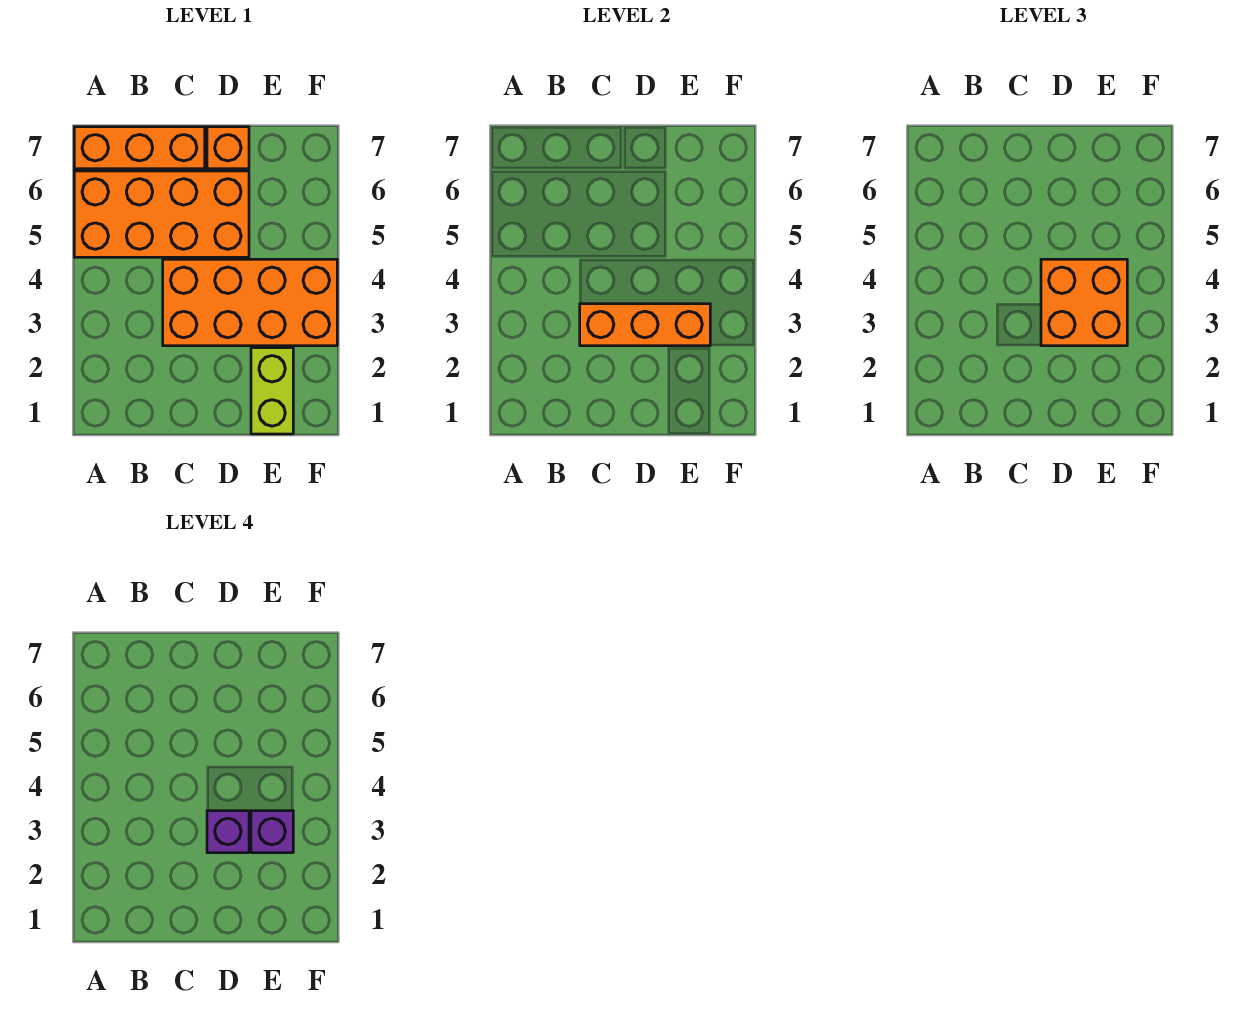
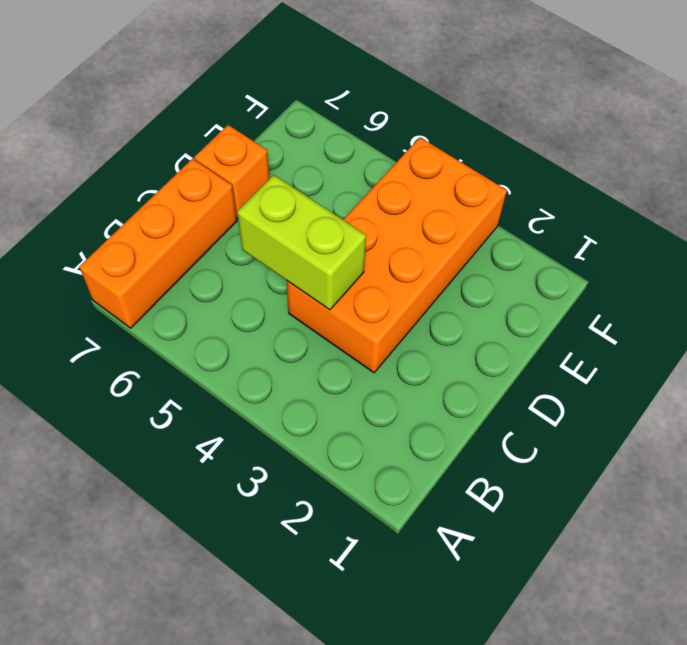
lime brick C4:C5 level 2 -> lime brick E1:E2 level 1
none -> orange brick A5:D6 level 1
none -> orange brick C3:E3 level 2

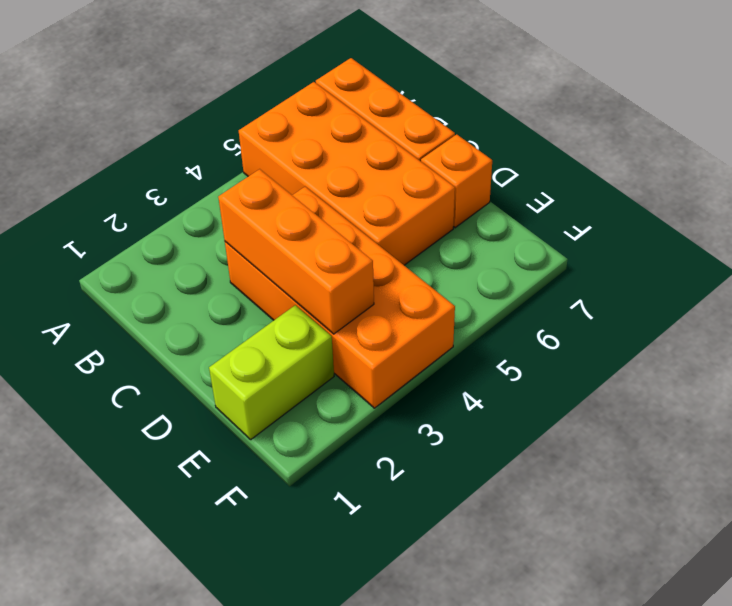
none -> orange brick D3:E4 level 3
none -> purple brick D3 level 4

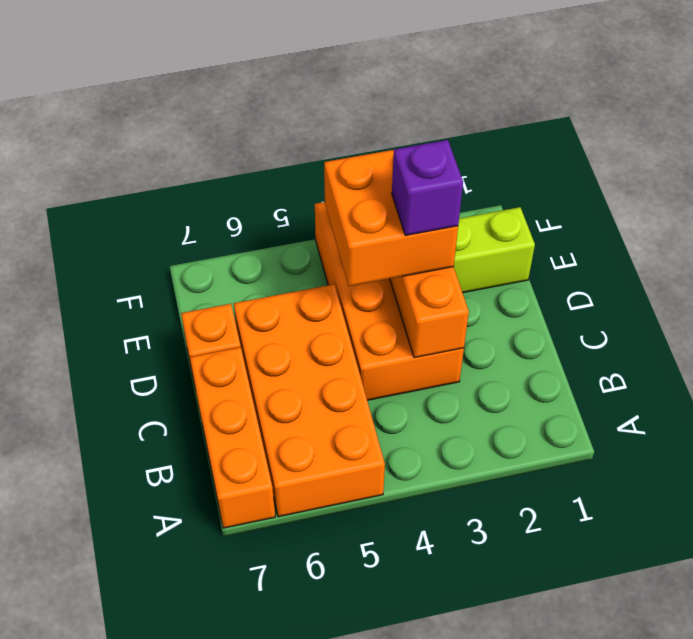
none -> purple brick E3 level 4

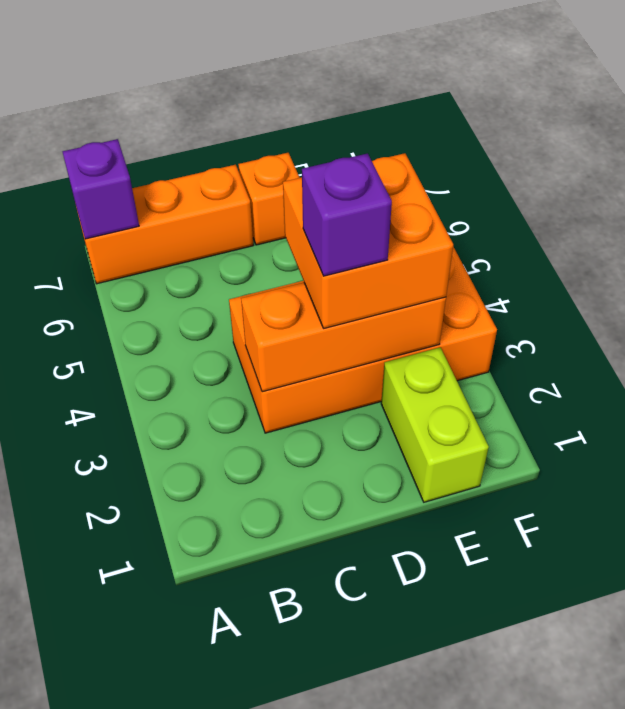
purple brick A7 level 2 -> purple brick E3 level 4
none -> orange brick A5:D6 level 1

